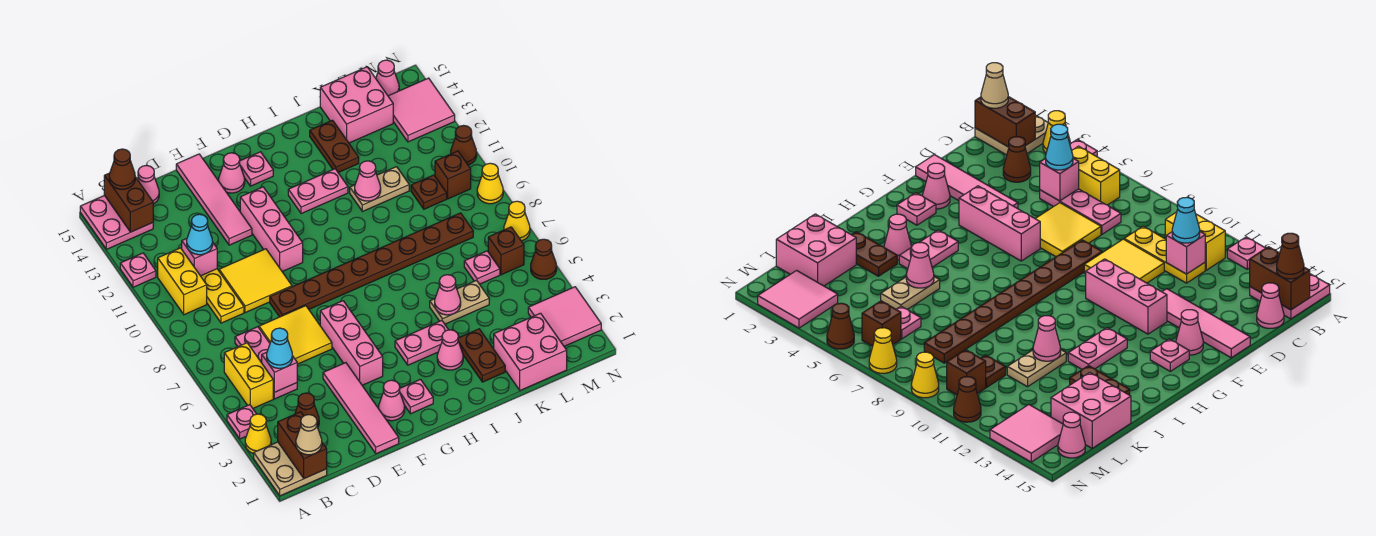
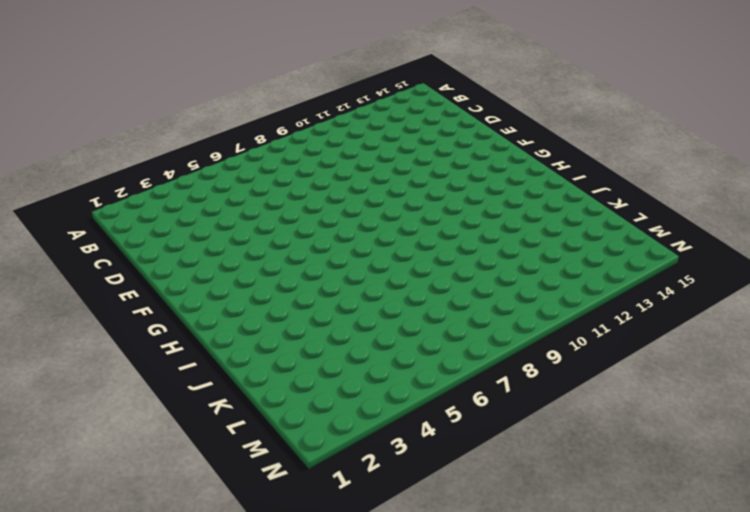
none -> tan plate A1:B2 level 1
none -> yellow cone A3 level 1
none -> pink plate A4 level 1
none -> pink plate A12 level 1

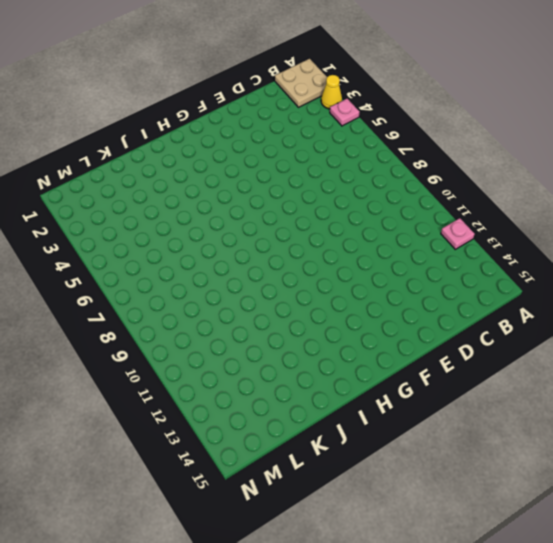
none -> pink plate A14:B15 level 1
none -> yellow brick B5:B6 level 1
none -> yellow brick B10:B11 level 1
none -> brown cone C3 level 1

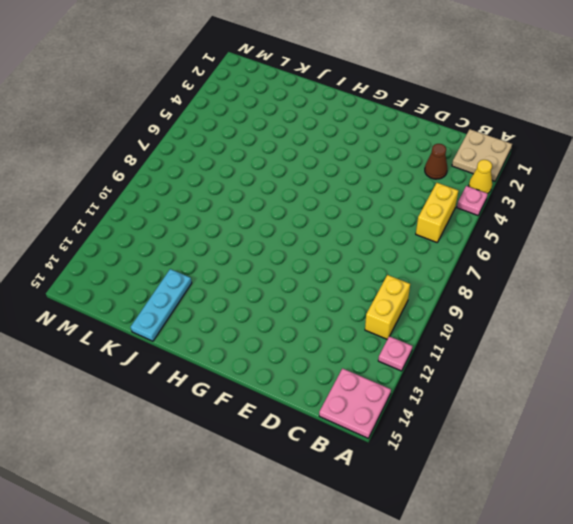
cyan plate J13:J15 level 1 -> brown plate J13:J14 level 1
none -> pink plate C5:C7 level 1
none -> yellow plate C9:C11 level 1
none -> pink cone C15 level 1
none -> yellow tile D6:E7 level 1

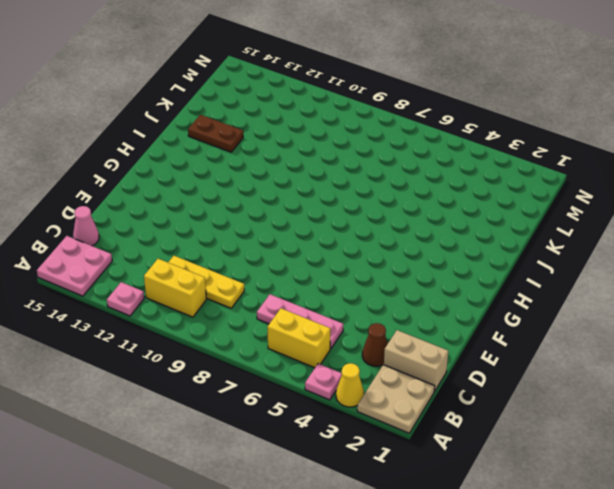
tan brick C1:C2 level 1 -> none
none -> yellow tile D6:E7 level 1
none -> yellow tile D9:E10 level 1
none -> pink tile E1:E4 level 1
none -> brown plate E8:L8 level 1

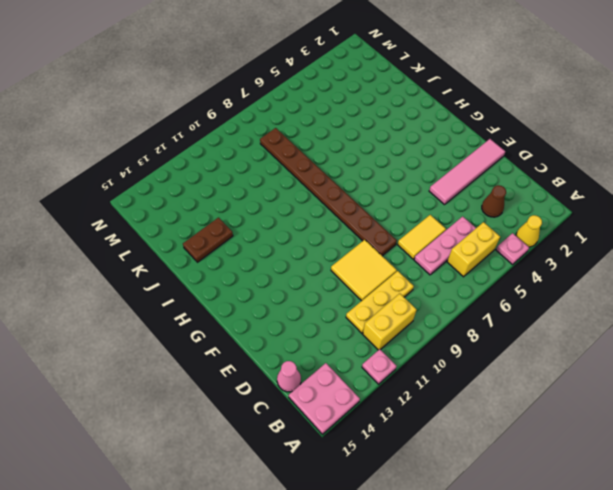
yellow tile D6:D7 level 1 -> yellow tile D6:E7 level 1
none -> tan plate A1:B2 level 1
none -> pink tile E12:E15 level 1
none -> pink cone F2 level 1
none -> pink brick F4:F6 level 1

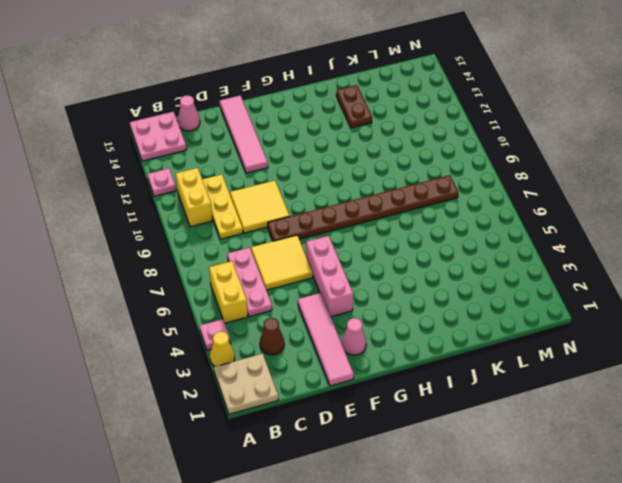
none -> pink brick F10:F12 level 1
none -> pink cone F14 level 1
none -> pink plate G2 level 1
none -> pink plate G14 level 1

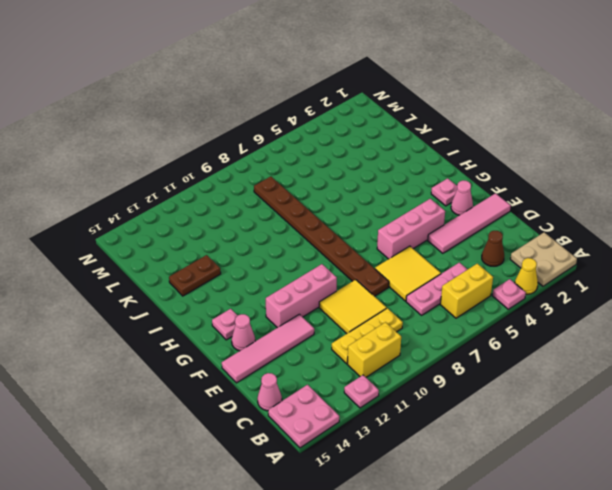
none -> pink plate H4:I4 level 1
none -> pink plate H12:I12 level 1
none -> pink cone I3 level 1
none -> brown plate J2:J3 level 1

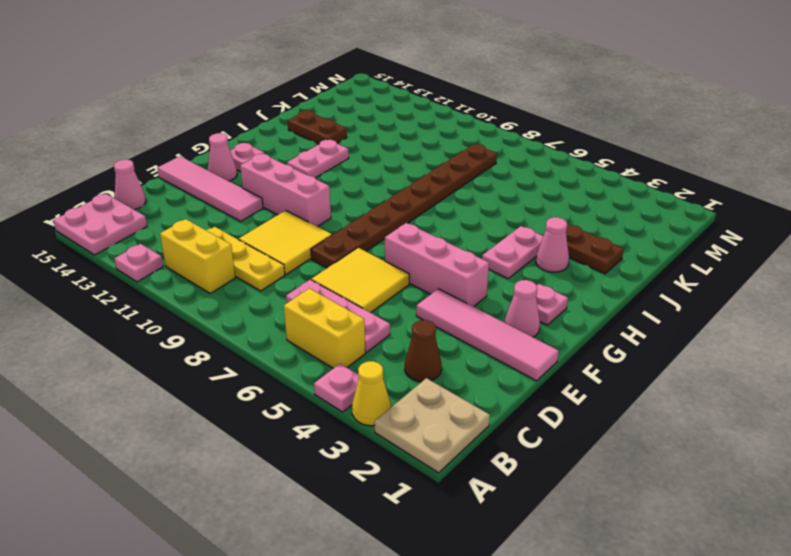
none -> tan plate J5:K5 level 1
none -> tan plate J11:K11 level 1
none -> pink brick K1:L2 level 1
none -> pink brick K14:L15 level 1

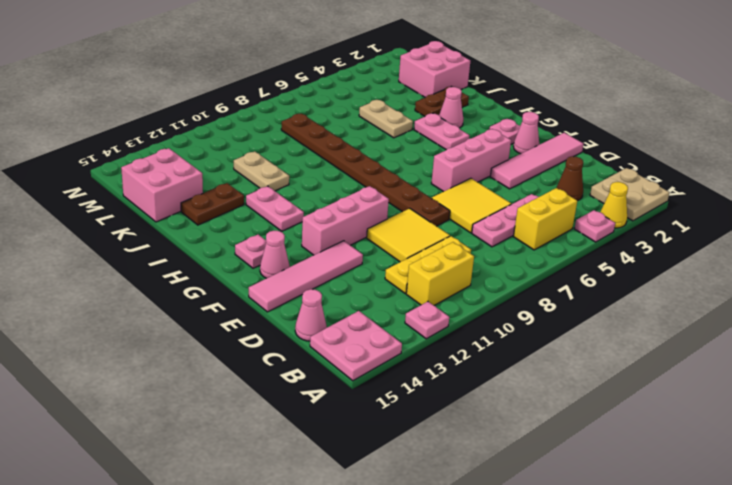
none -> pink plate L6 level 1
none -> brown plate L10 level 1
none -> pink tile M2:N3 level 1
none -> brown brick M6 level 1

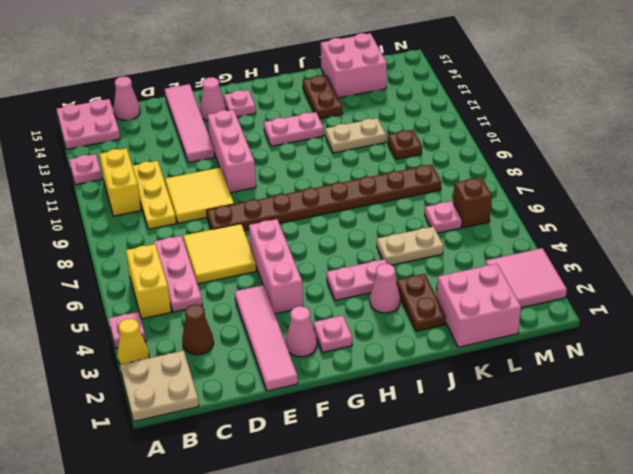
none -> brown brick M10 level 1
none -> pink tile M13:N14 level 1
none -> pink cone M15 level 1
none -> brown cone N5 level 1

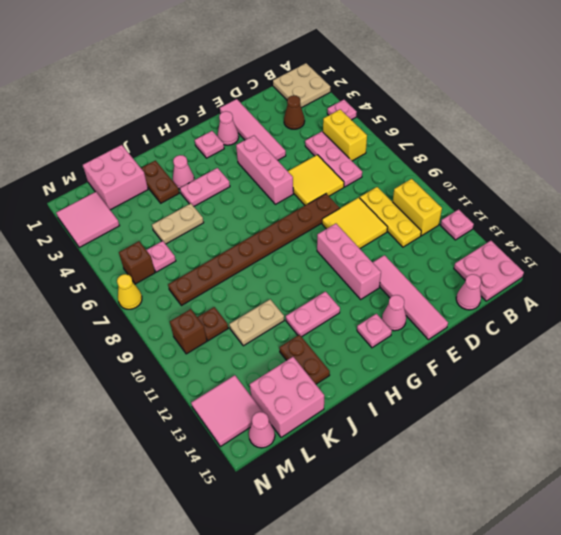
none -> yellow cone A3 level 1
none -> brown cone N5 level 1
none -> yellow cone N9 level 1
none -> brown cone N11 level 1

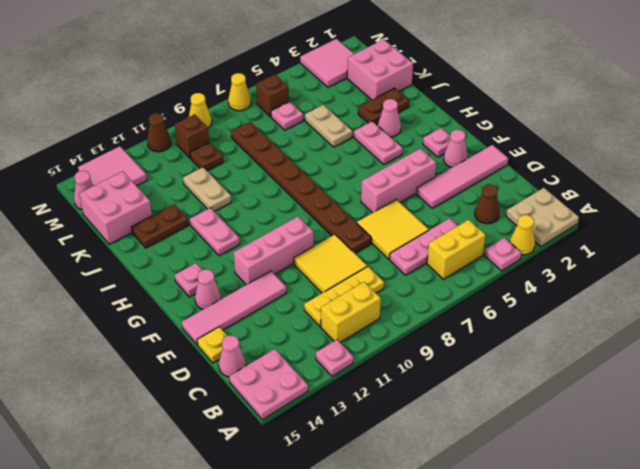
yellow plate D15 level 1 -> none
none -> brown cone N5 level 1
none -> brown brick B1:B2 level 2
none -> brown brick B14:B15 level 2
none -> pink brick C5 level 2

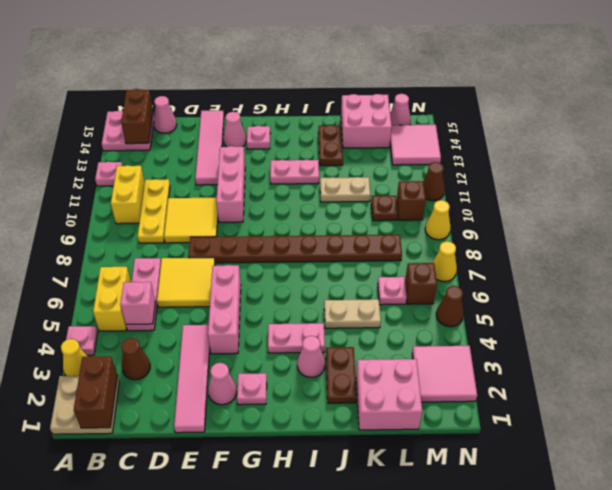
none -> pink brick C11 level 2
none -> pink cone J5 level 2
none -> pink cone J11 level 2
none -> tan cone B1 level 3

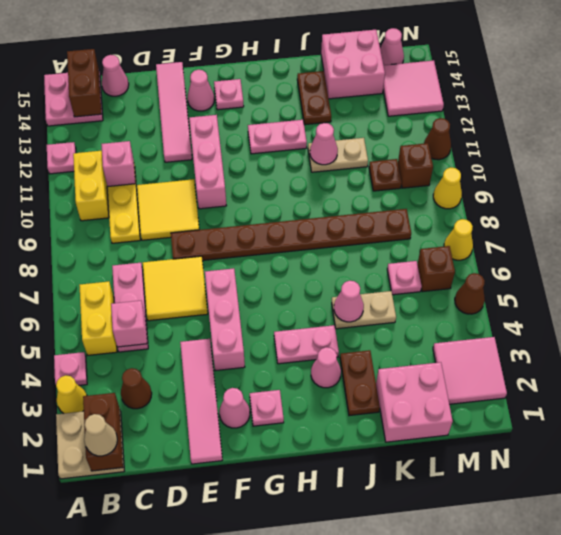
none -> brown cone B15 level 3
none -> cyan cone C5 level 3
none -> cyan cone C11 level 3

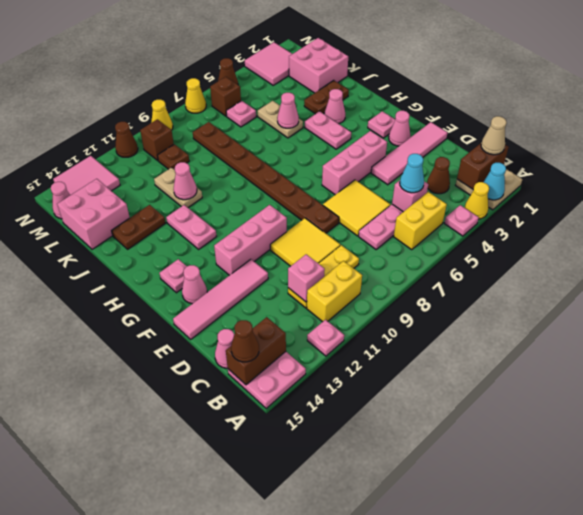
cyan cone A2 level 2 -> cyan cone C11 level 3

